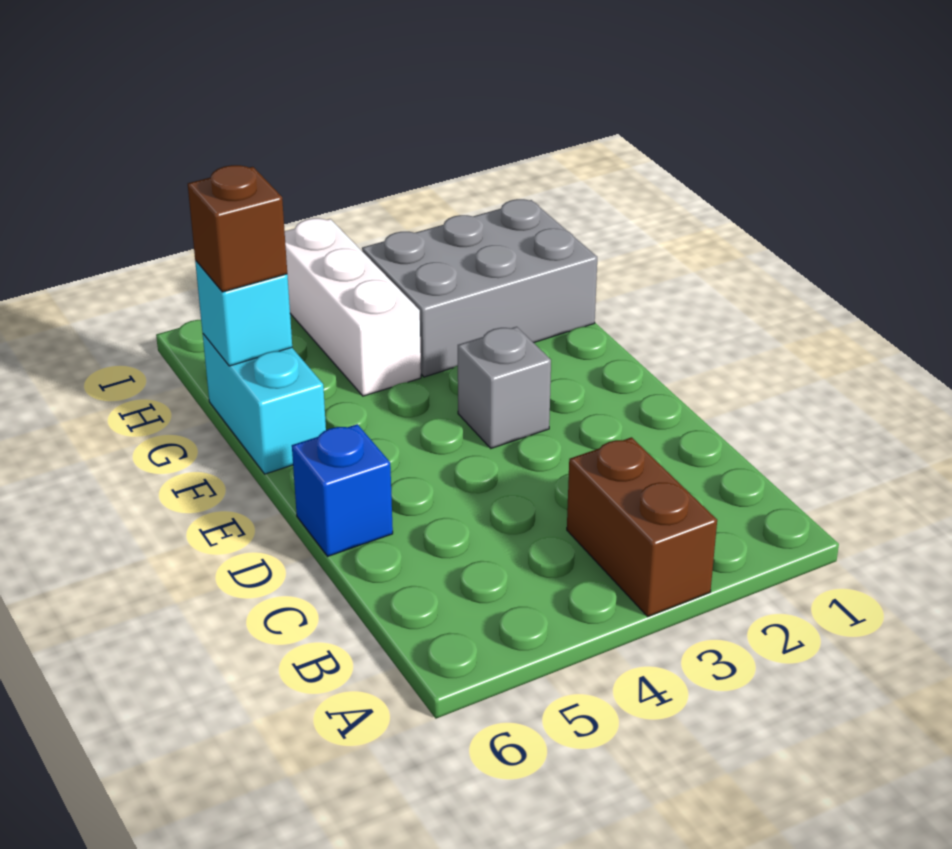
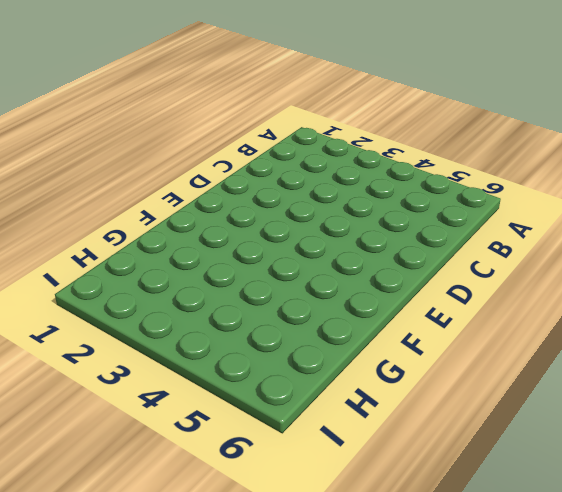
none -> brown brick A3:B3 level 1
none -> blue brick D6 level 1

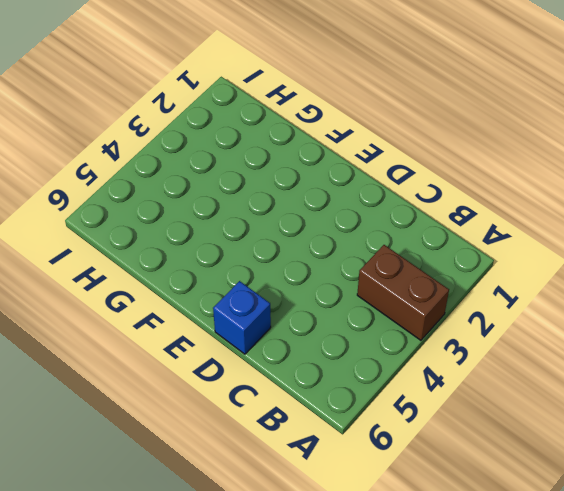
none -> grey brick E3 level 1
none -> cyan brick F6:G6 level 1

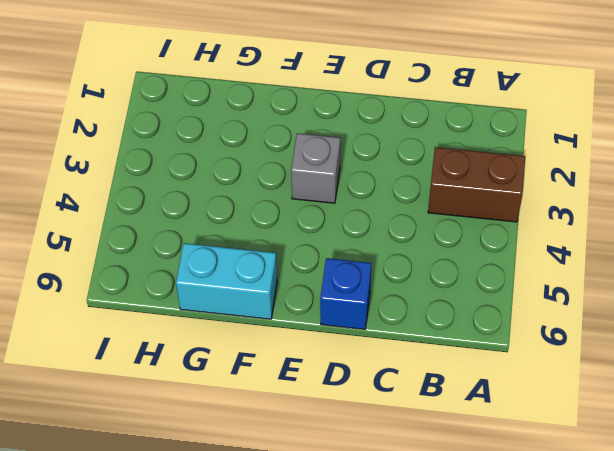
none -> grey brick G1:H3 level 1
none -> white brick G4:I4 level 1

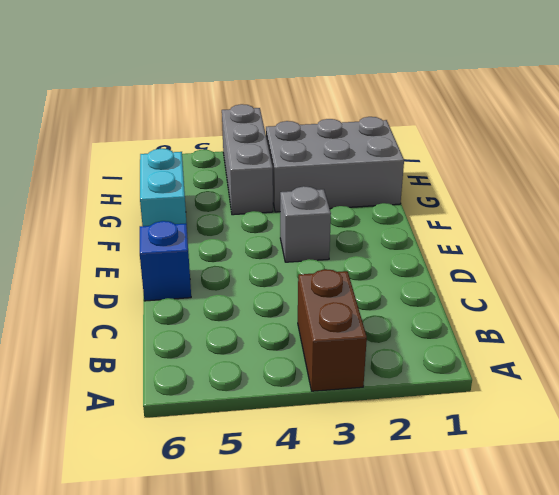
grey brick G4:I4 level 1 -> white brick G4:I4 level 1
none -> cyan brick G6 level 2
none -> brown brick G6 level 3

